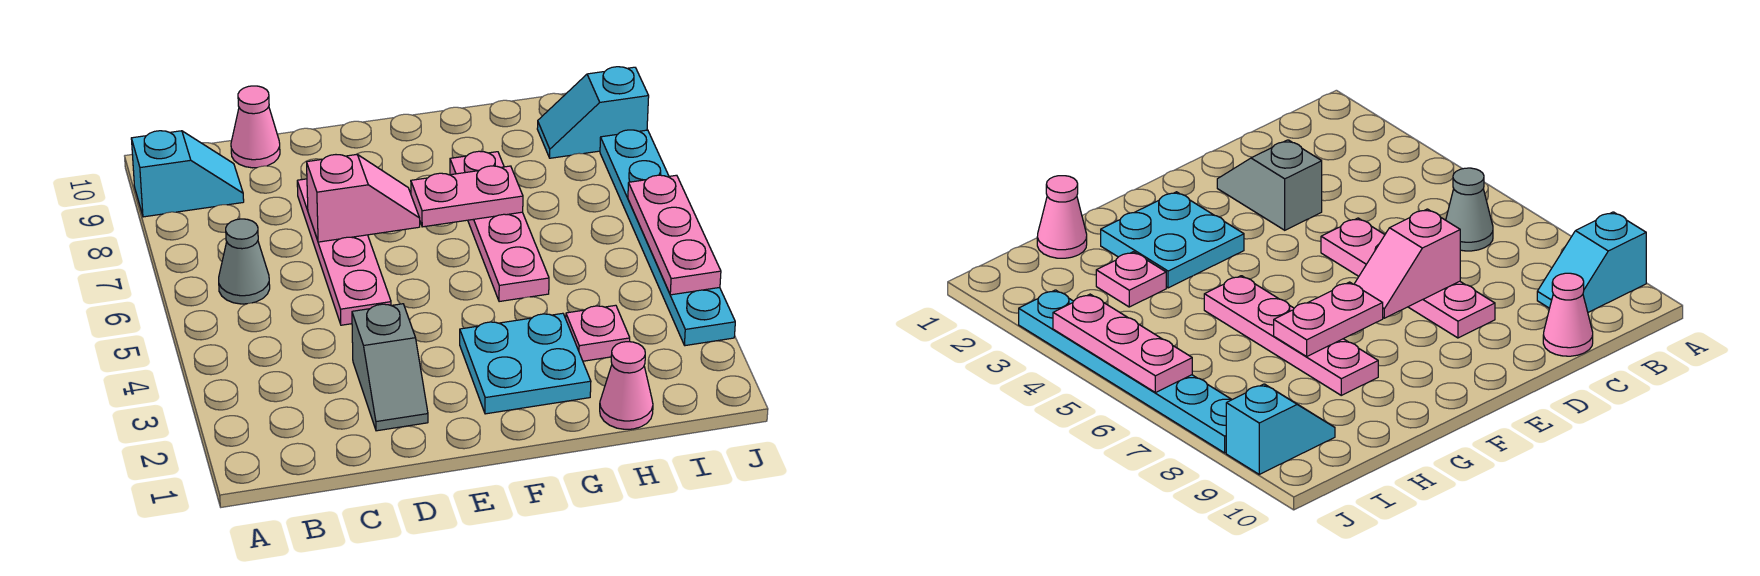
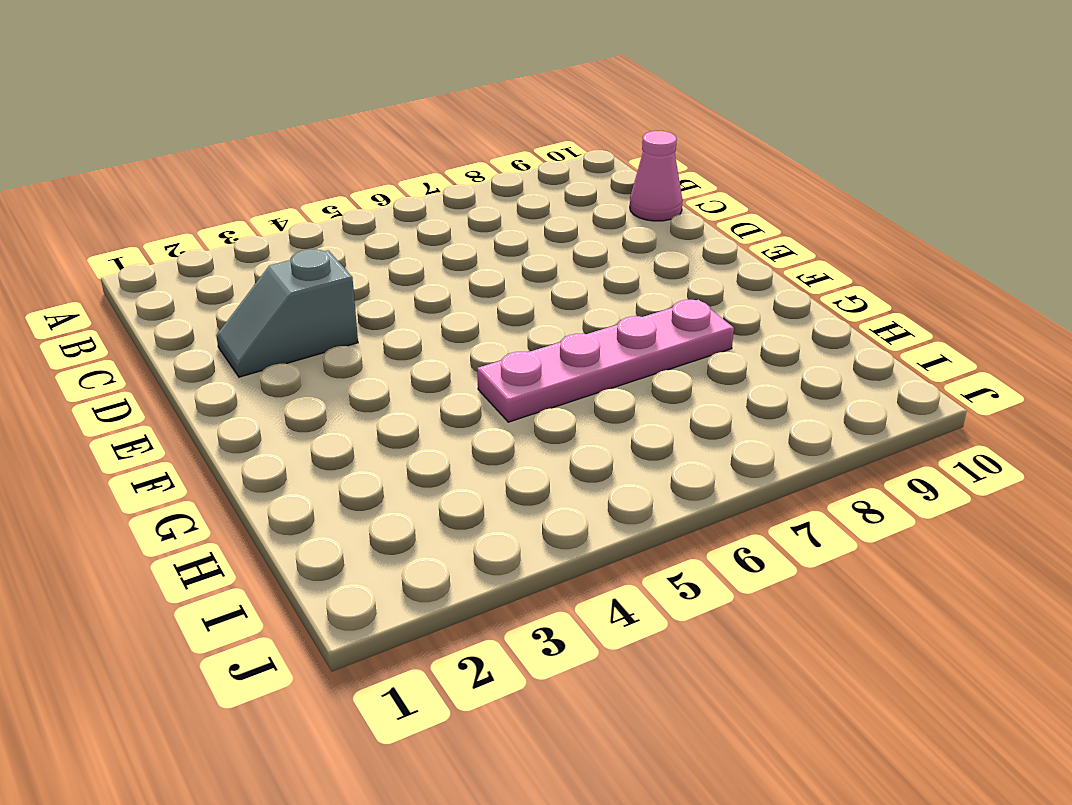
none -> cyan slope A9:B9 level 1 top A
none -> grey cone B6 level 1
none -> pink plate D5:D8 level 1

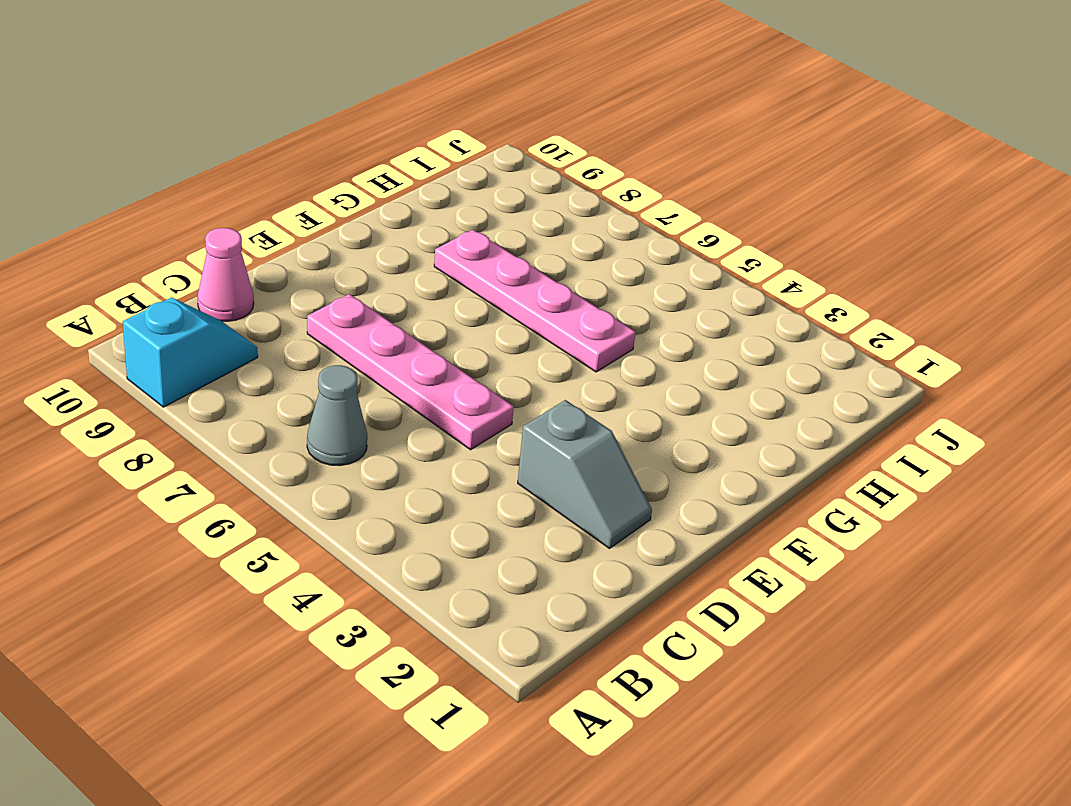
none -> cyan plate F2:G3 level 1
none -> pink cone H1 level 1
none -> pink plate H3 level 1

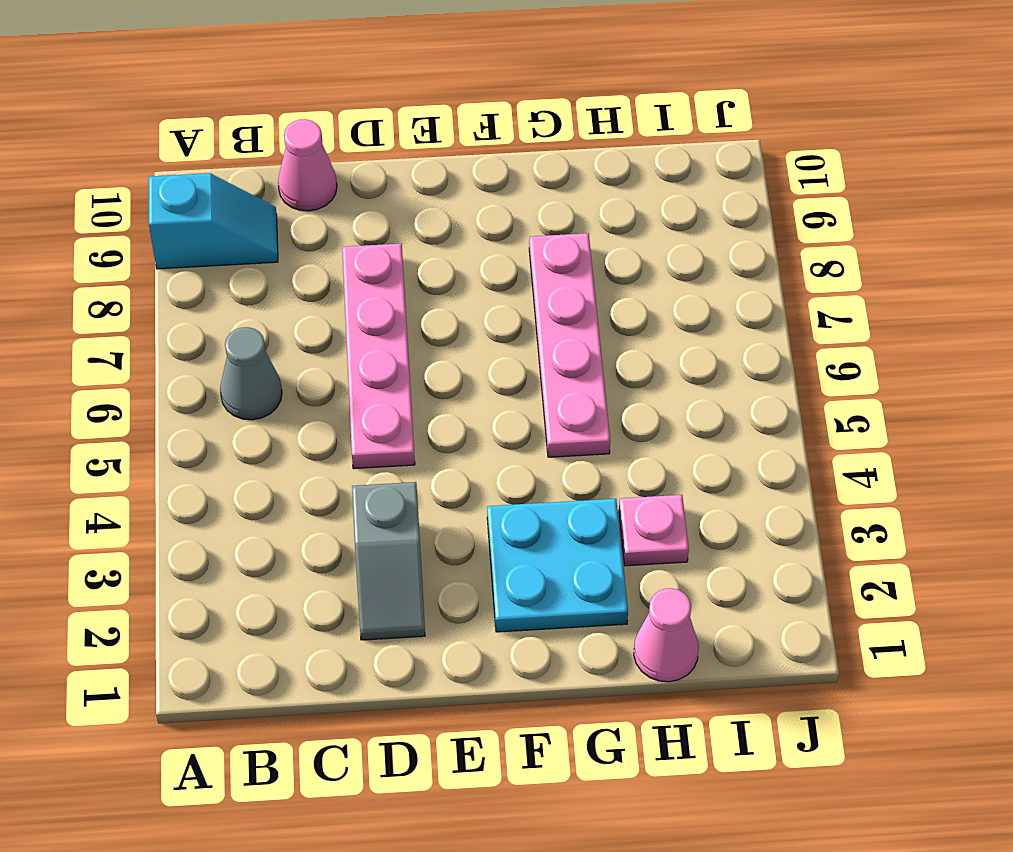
none -> cyan slope I9:J9 level 1 top J
none -> cyan plate J3:J8 level 1
none -> pink slope D7:E7 level 2 top D

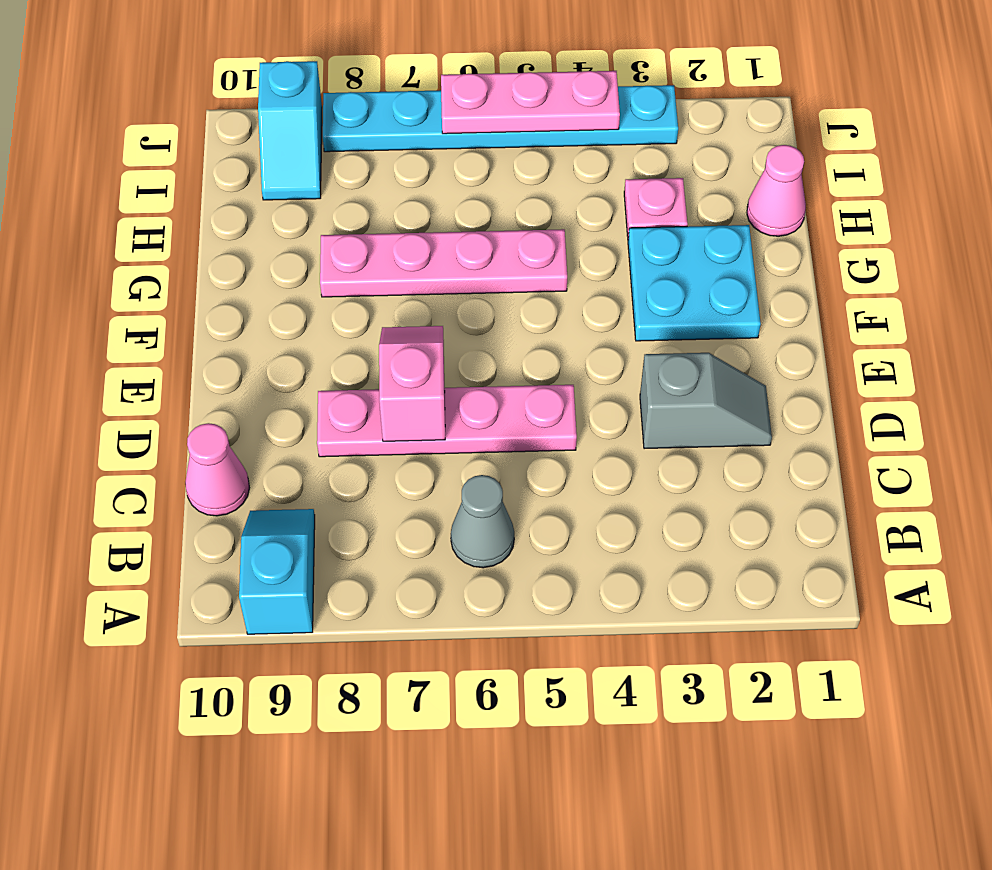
none -> pink plate F7:G7 level 2

